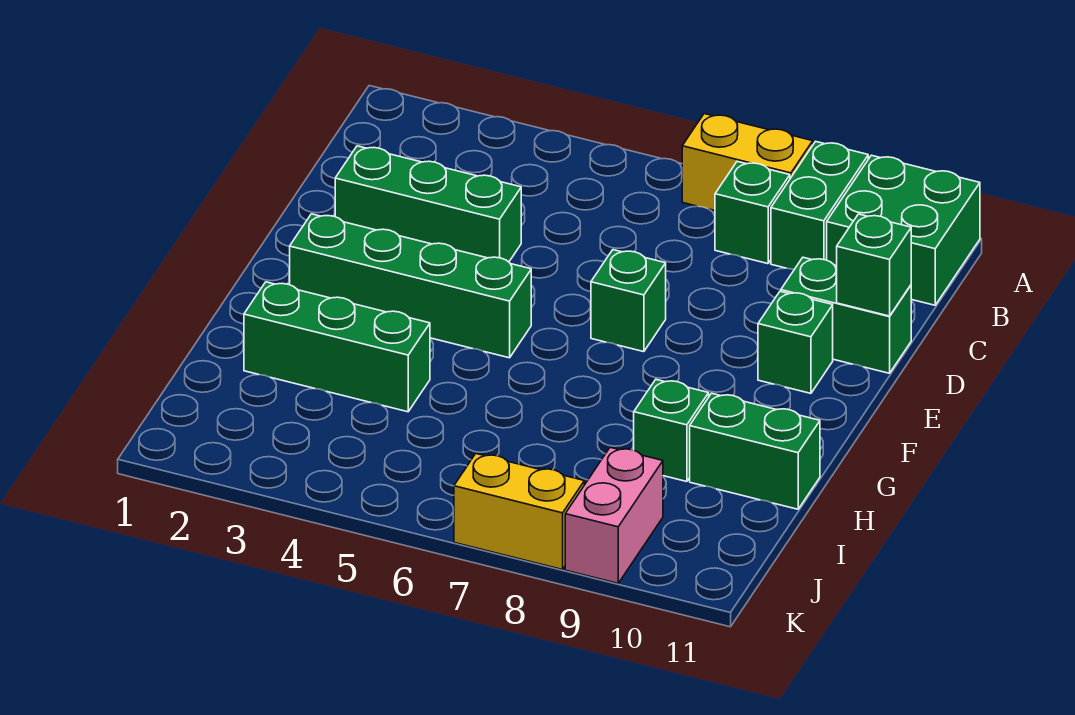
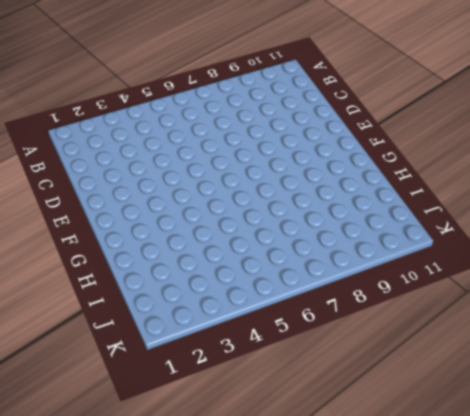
none -> yellow brick A7:A8 level 1
none -> green brick A9:B9 level 1
none -> green brick A10:B11 level 1

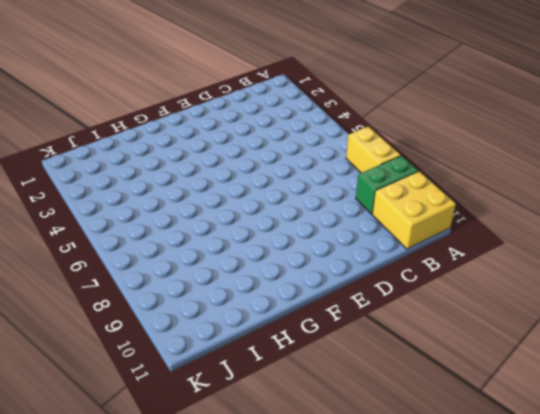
yellow brick A10:B11 level 1 -> green brick A10:B11 level 1
none -> green brick B8 level 1
none -> green brick D2:D4 level 1
none -> green brick D10:D11 level 1

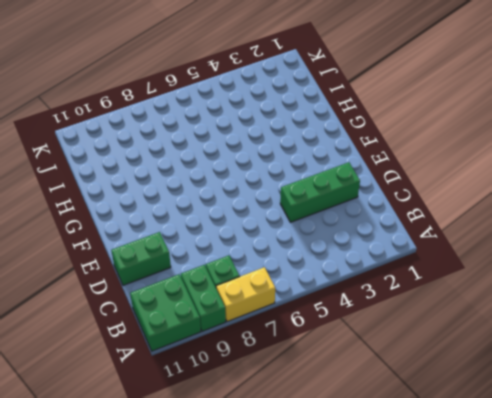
none -> green brick E7 level 1
none -> green brick E10 level 1
none -> green brick F2:F5 level 1

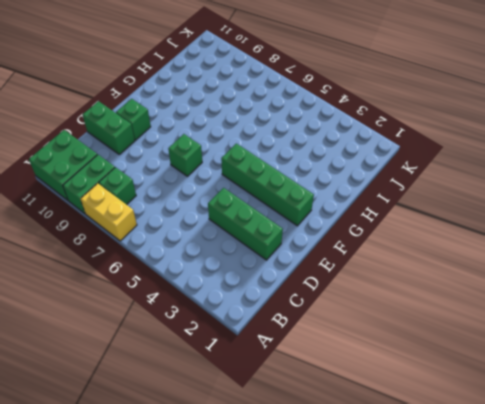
none -> green brick H2:H4 level 1
none -> green brick H9 level 1
none -> green brick H10:H11 level 1

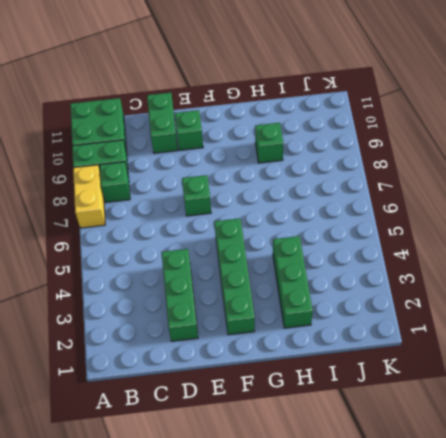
none -> green brick H10:H11 level 1
none -> pink brick J9:K9 level 1
none -> yellow brick K7:K8 level 1

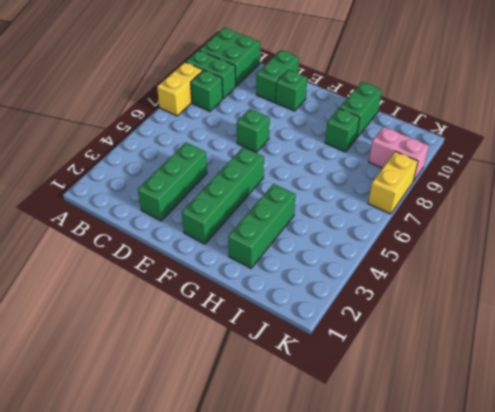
none -> green brick D11 level 2

